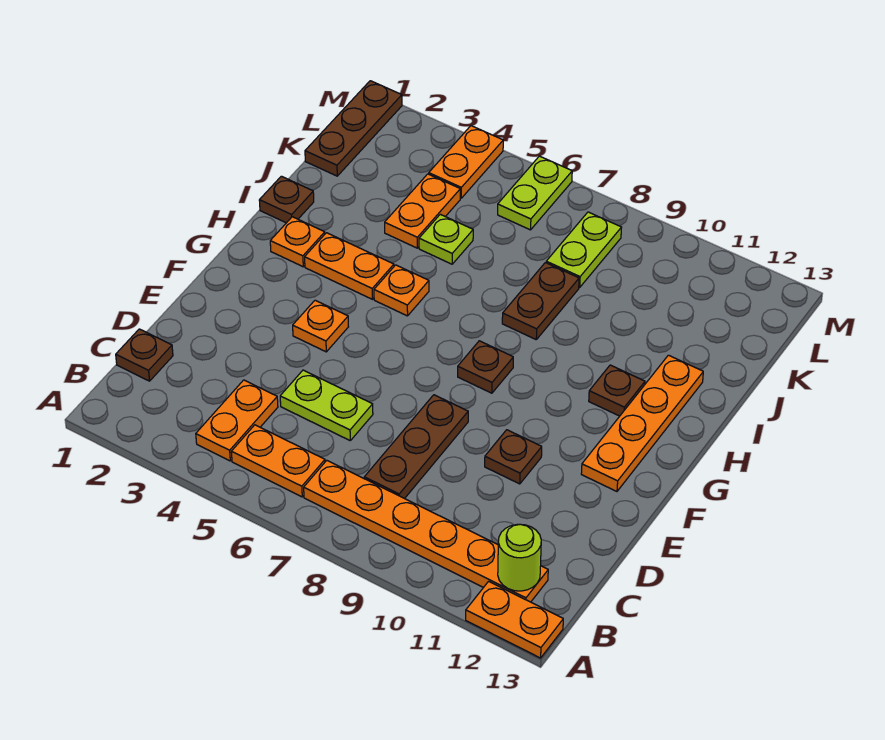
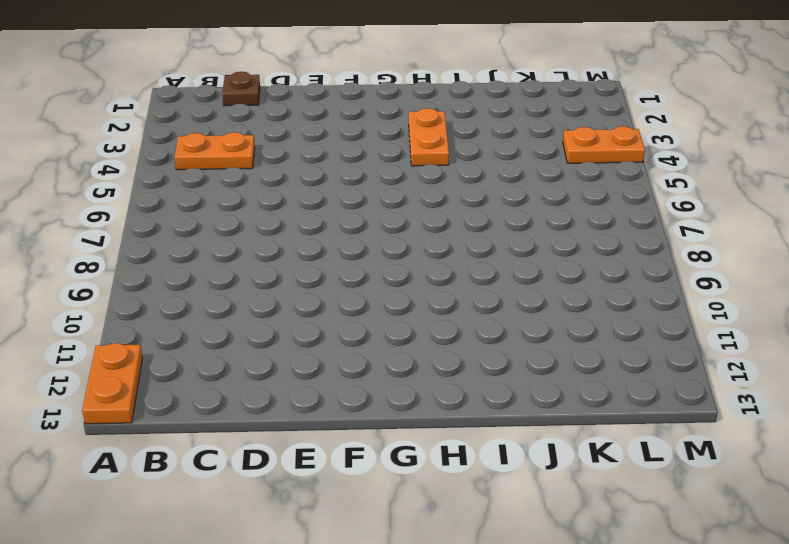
none -> orange plate B5:B6 level 1
none -> orange plate B7:B12 level 1
none -> brown plate C8:E8 level 1

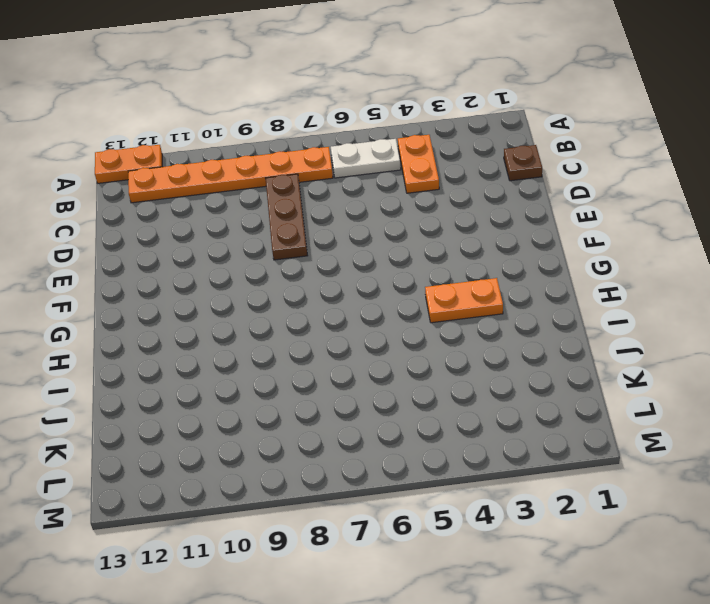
white plate B5:B6 level 1 -> orange plate B5:B6 level 1
none -> lime plate D5:D6 level 1
none -> brown plate E10 level 1
none -> orange plate F4 level 1

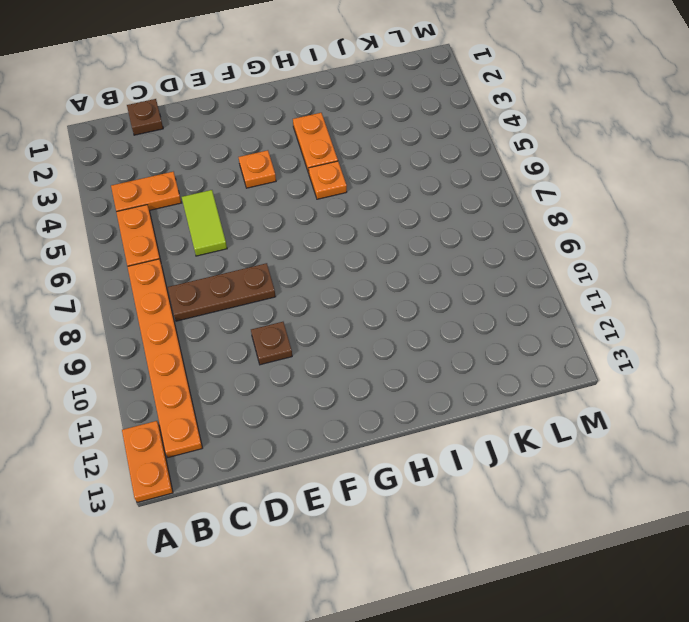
lime tile D5:D6 level 1 -> lime plate D5:D6 level 1
none -> orange plate F12:I12 level 1
none -> brown plate G8 level 1
none -> orange plate H2 level 1

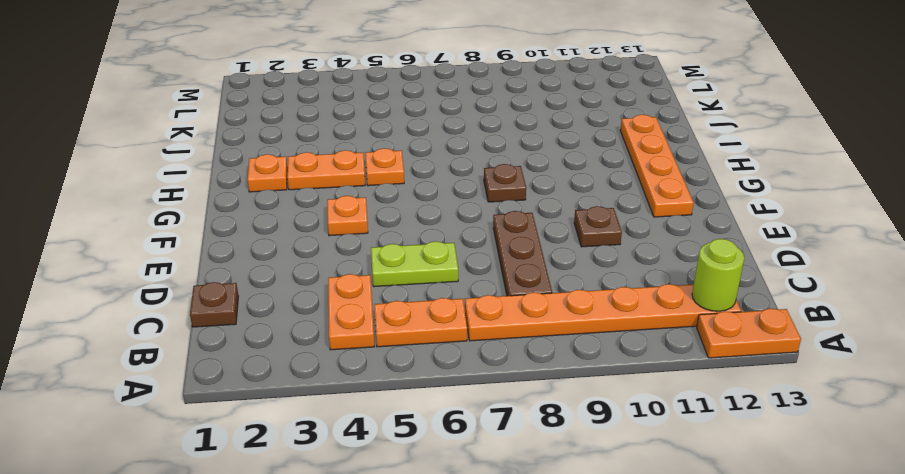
none -> brown plate H11 level 1
none -> brown plate I1 level 1
none -> brown plate I8:J8 level 1

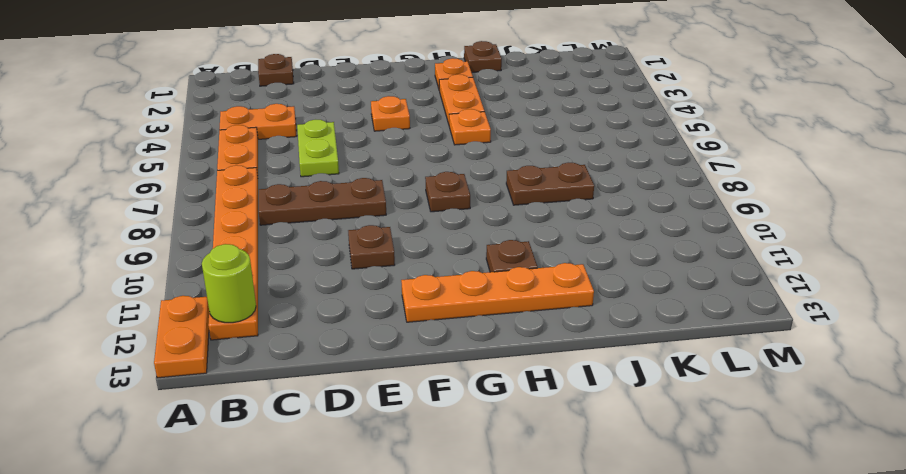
none -> orange plate J4:K4 level 1
none -> lime plate J5 level 1
none -> brown plate K1:M1 level 1

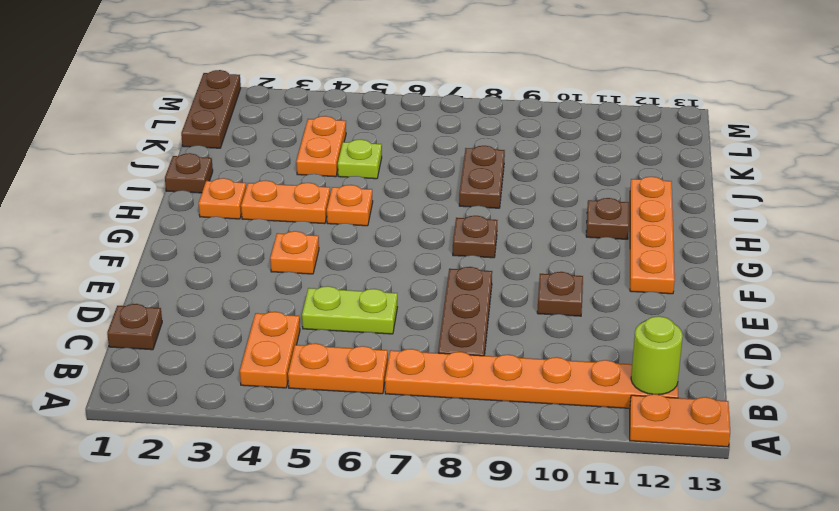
none -> lime plate K8:L8 level 1
none -> orange plate L4:M4 level 1
none -> lime plate L6:M6 level 1

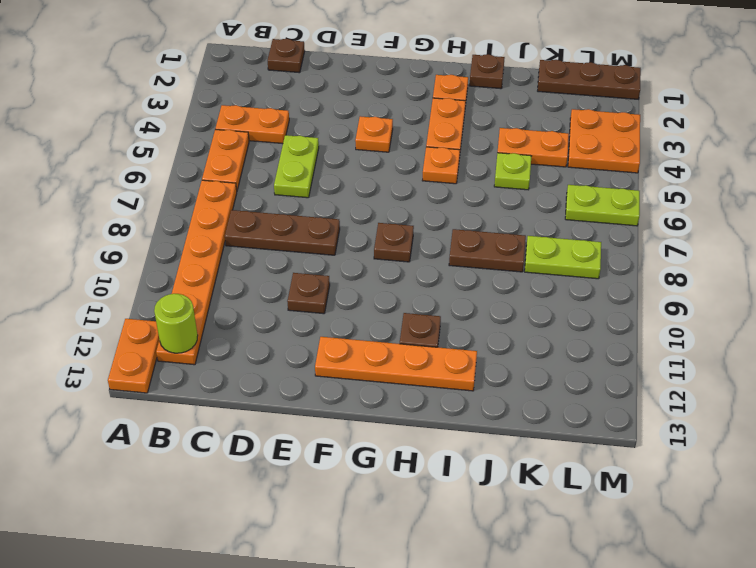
orange plate L3:M4 level 1 -> orange plate L4:M4 level 1

